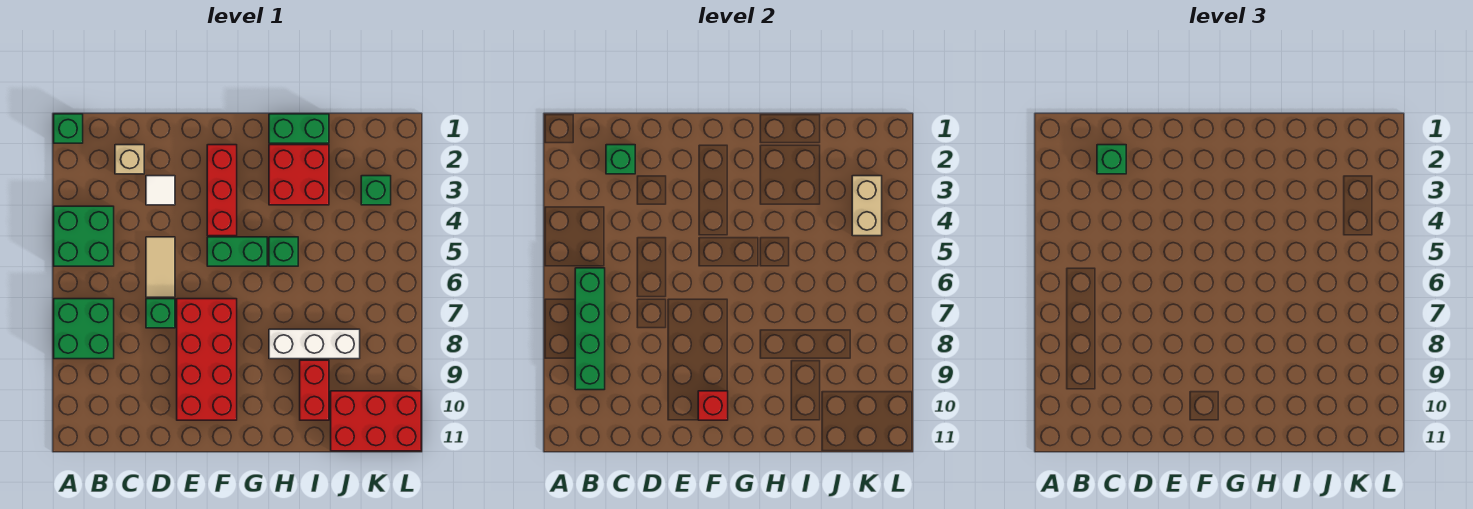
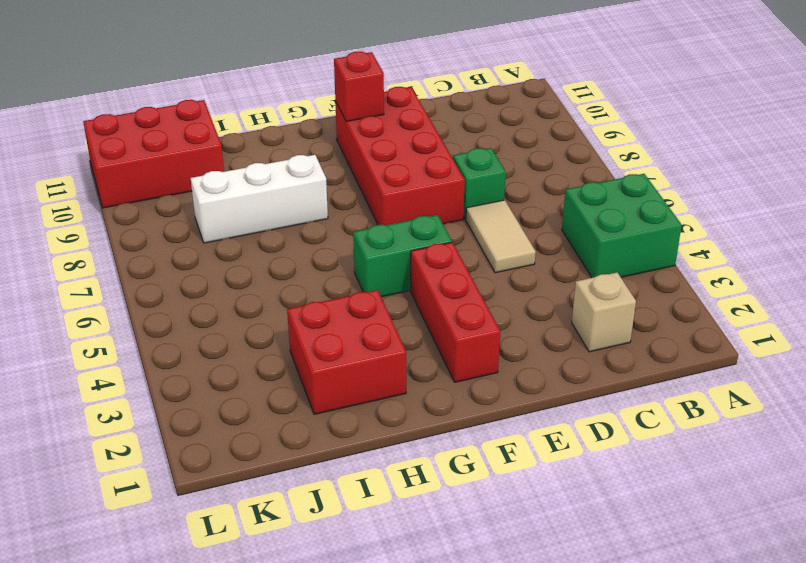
none -> green brick A1 level 1
none -> green brick A7:B8 level 1
none -> white tile D3 level 1

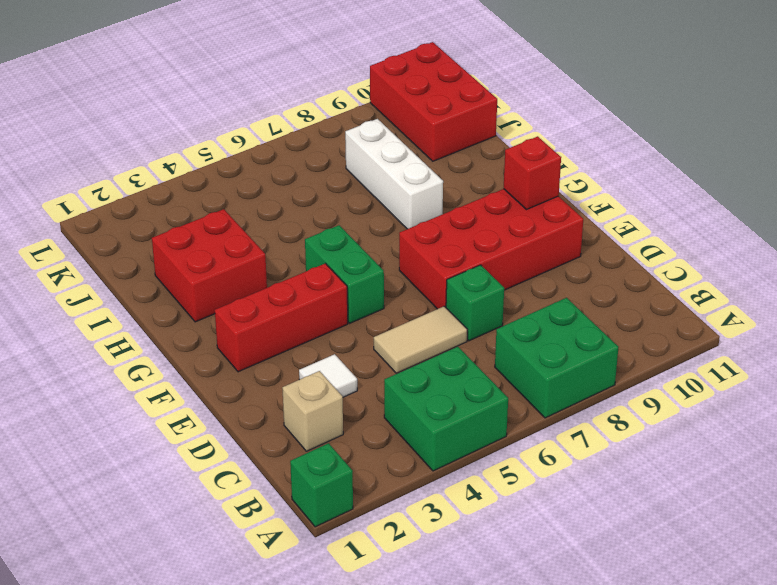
none -> green brick H1:I1 level 1
none -> green brick H5 level 1
none -> red brick I9:I10 level 1

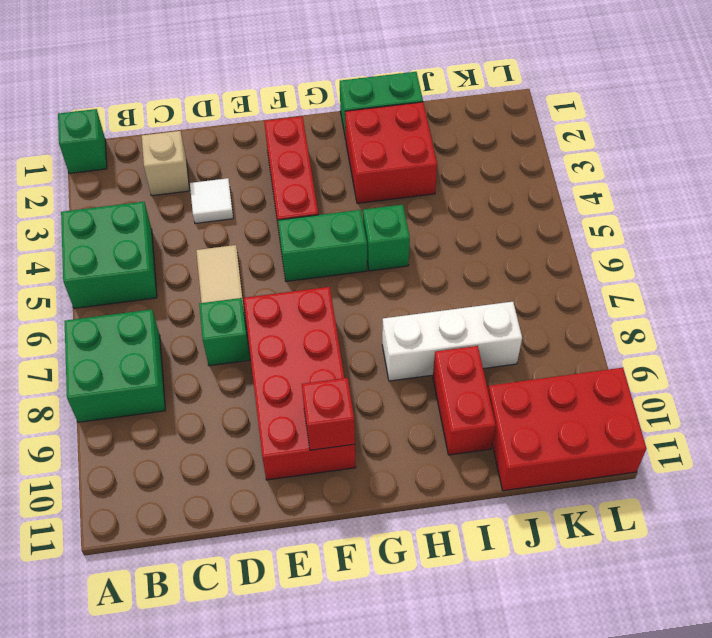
none -> green brick K3 level 1
none -> green brick B6:B9 level 2
none -> green brick C2 level 2

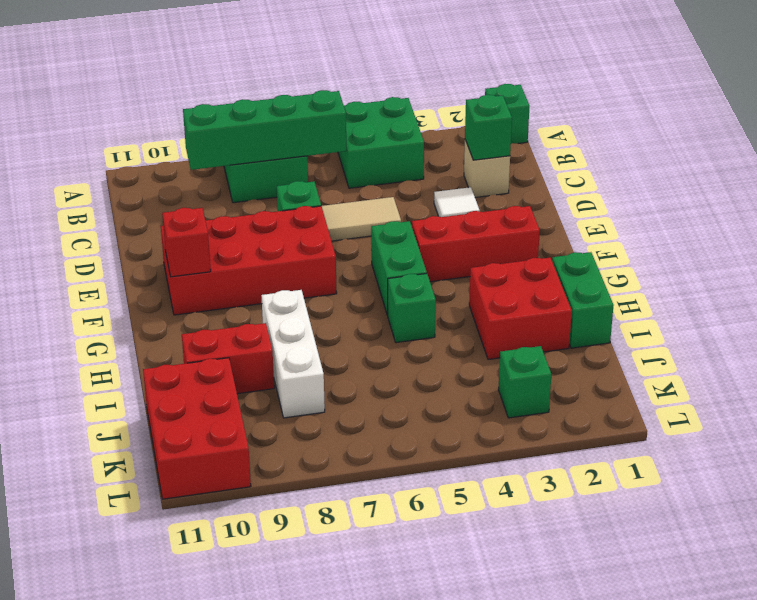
none -> tan brick K3:K4 level 2
none -> green brick C2 level 3

